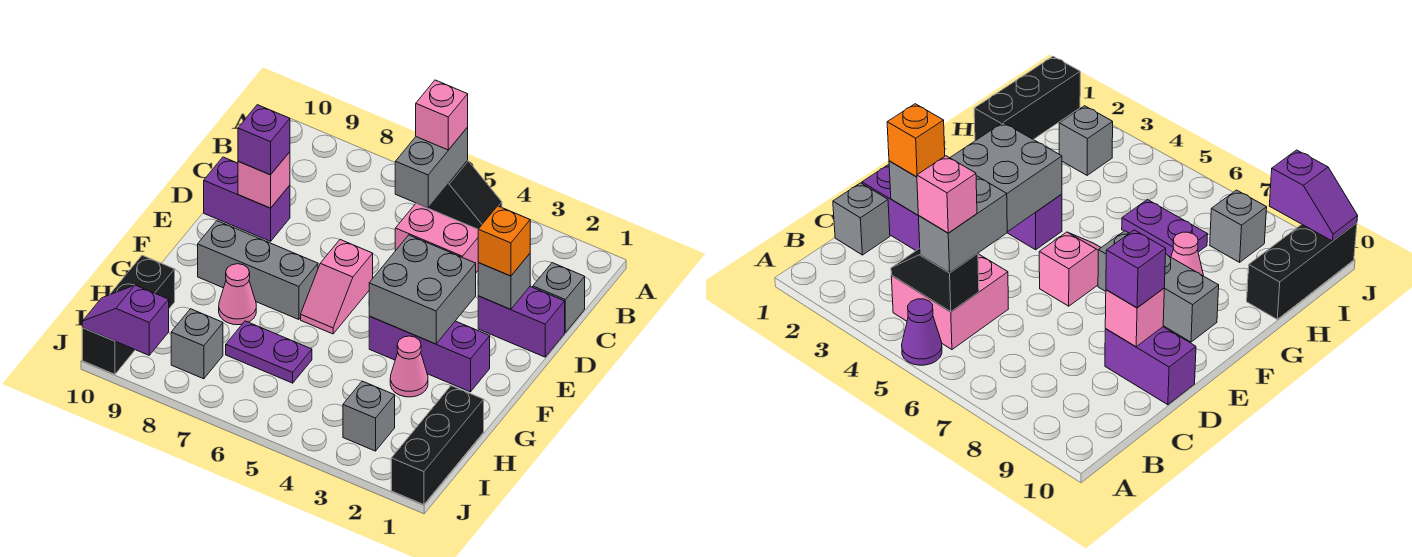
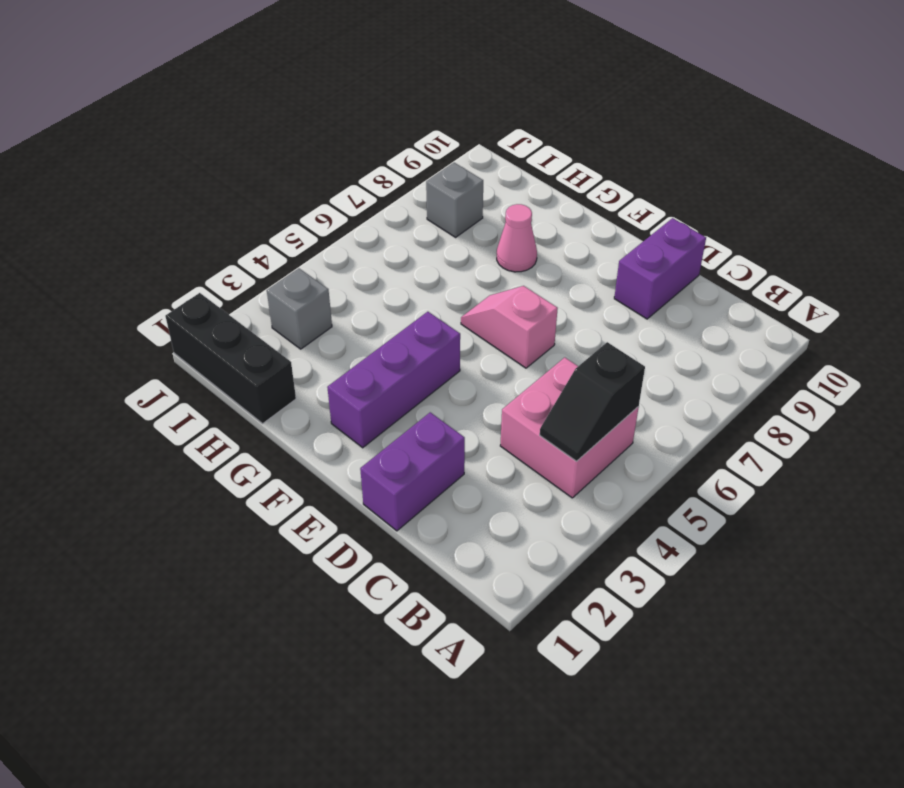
none -> purple cone A5 level 1
none -> grey brick C1 level 1
none -> grey brick F7:F9 level 1

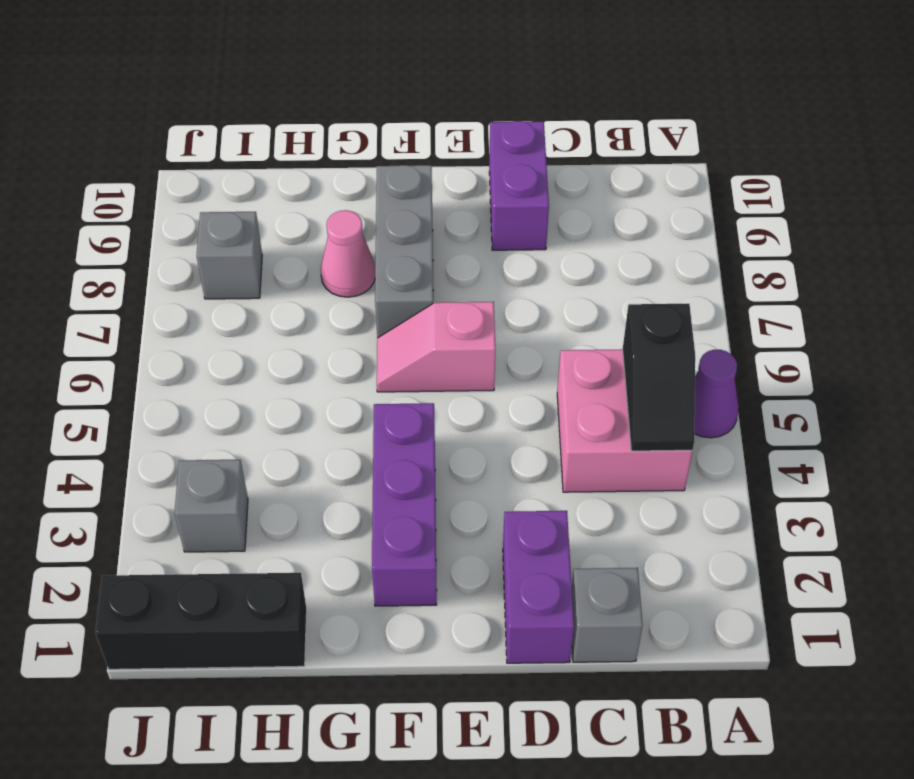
none -> pink cone G3 level 1
none -> purple plate H6:H7 level 1
none -> black brick H10:J10 level 1

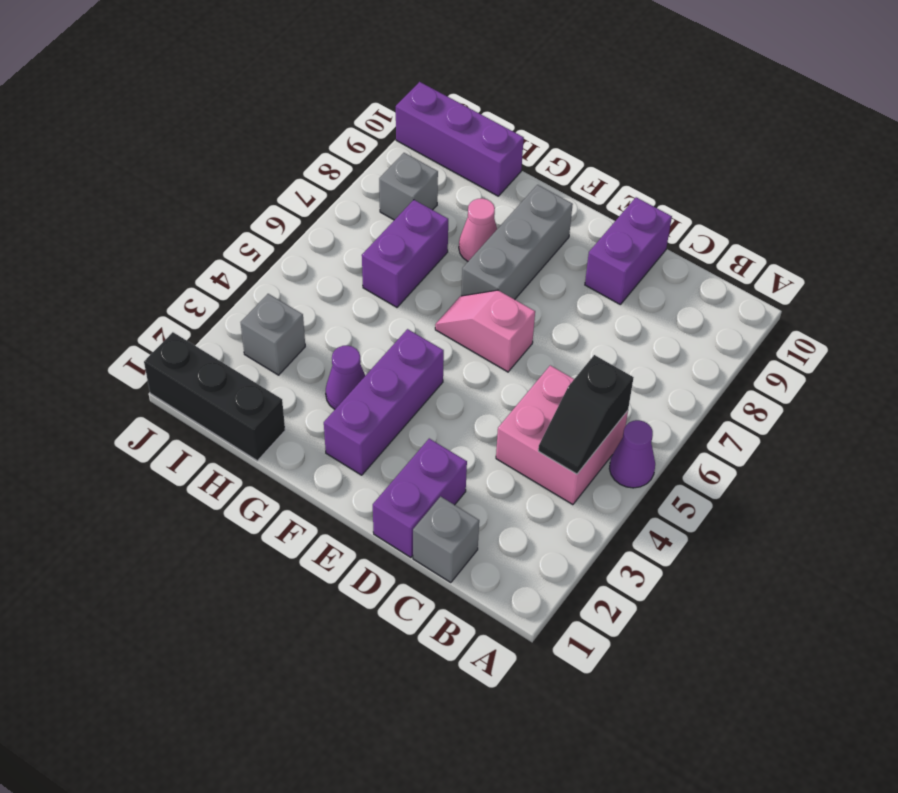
purple cone G3 level 1 -> pink cone G3 level 1
purple brick H6:H7 level 1 -> purple plate H6:H7 level 1
purple brick H10:J10 level 1 -> black brick H10:J10 level 1
none -> grey brick D2 level 2
none -> pink brick D9 level 2
none -> grey brick E3:F4 level 2

